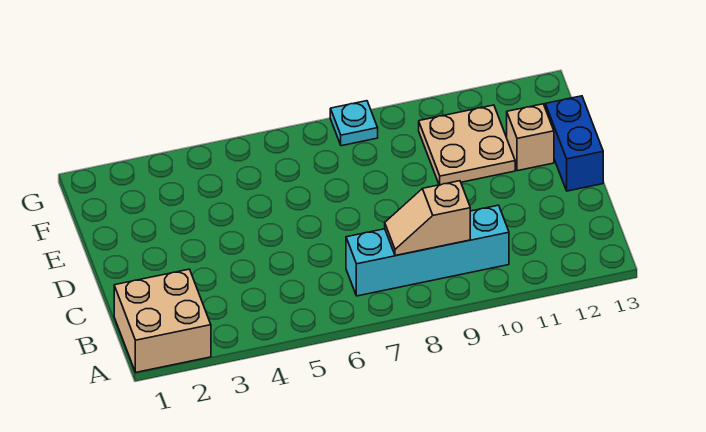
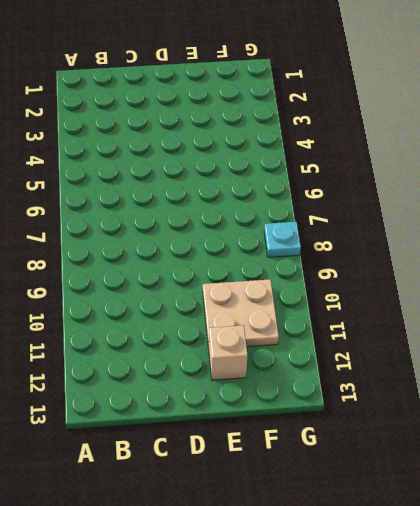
none -> tan brick A1:B2 level 1
none -> cyan brick B7:B10 level 1

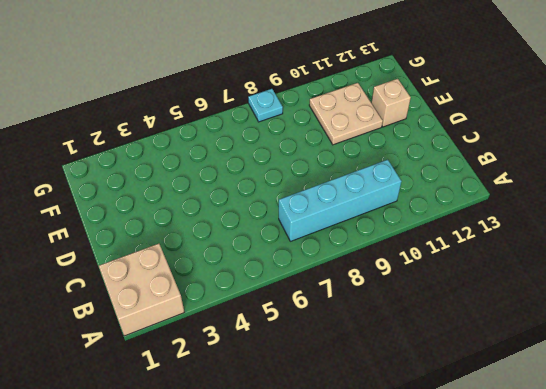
none -> blue brick D13:E13 level 1
none -> tan slope B8:B9 level 2 top 9

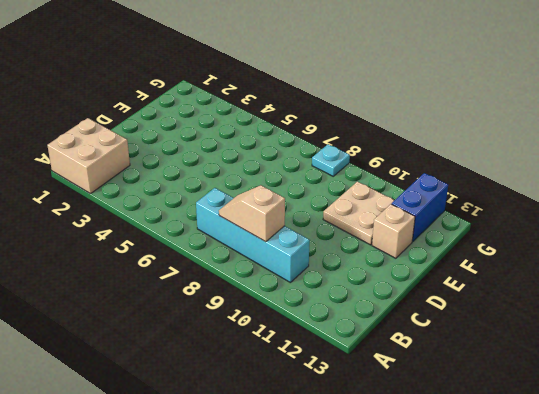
blue brick F12:G12 level 1 -> blue brick D13:E13 level 1

